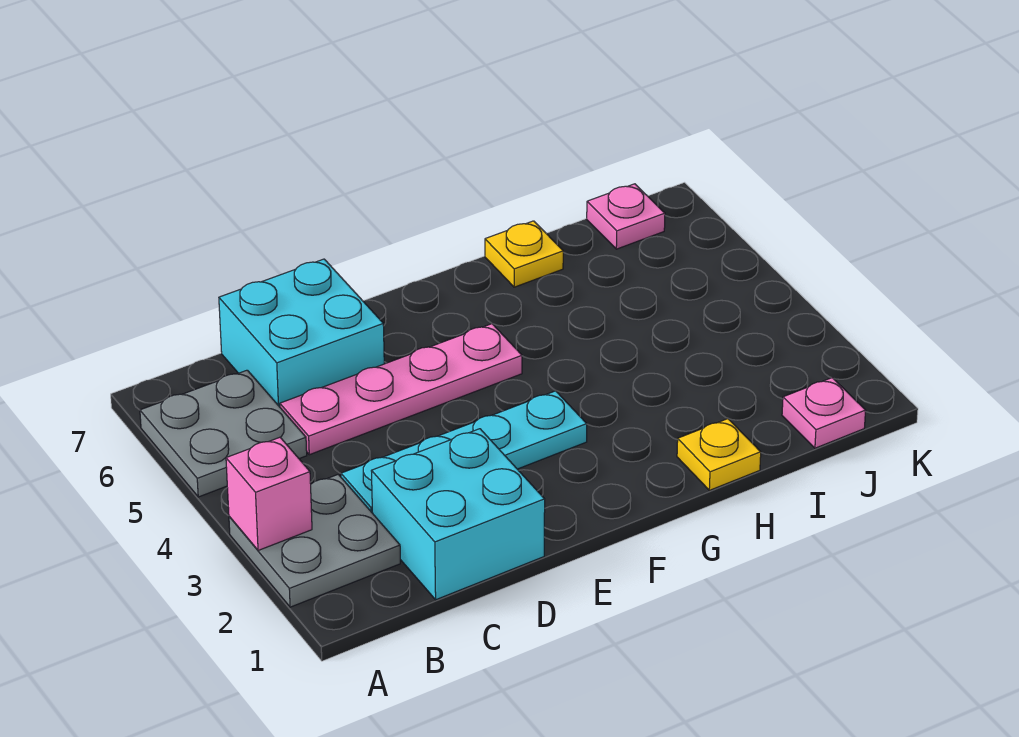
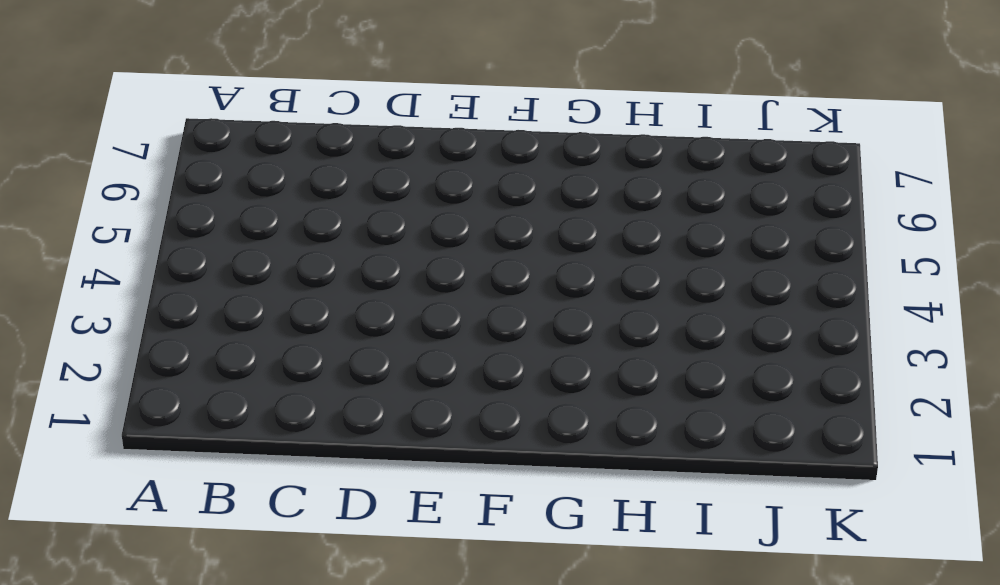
none -> grey plate A2:B3 level 1
none -> grey plate A5:B6 level 1

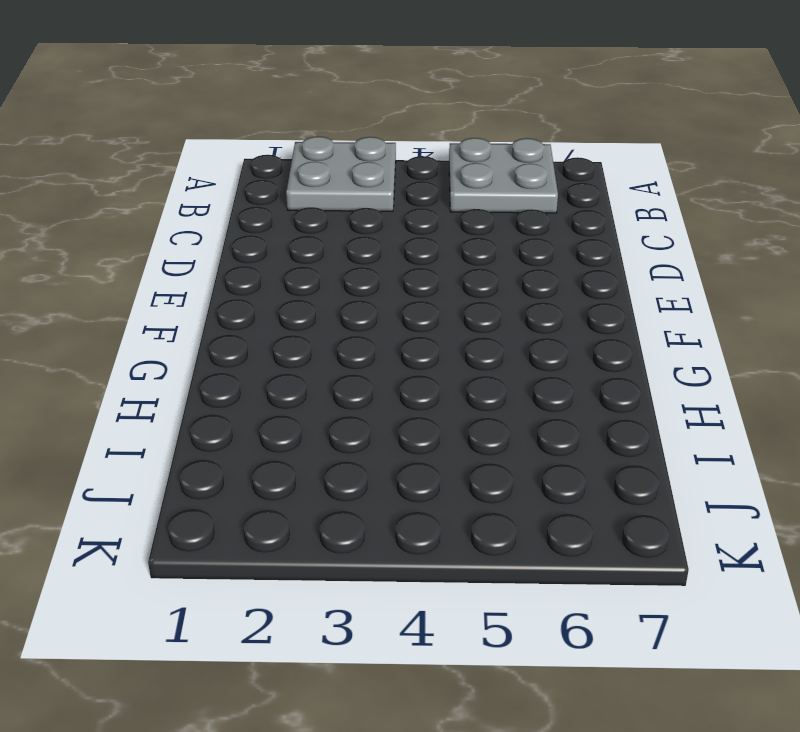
none -> cyan brick C1:D2 level 1
none -> cyan plate C3:F3 level 1

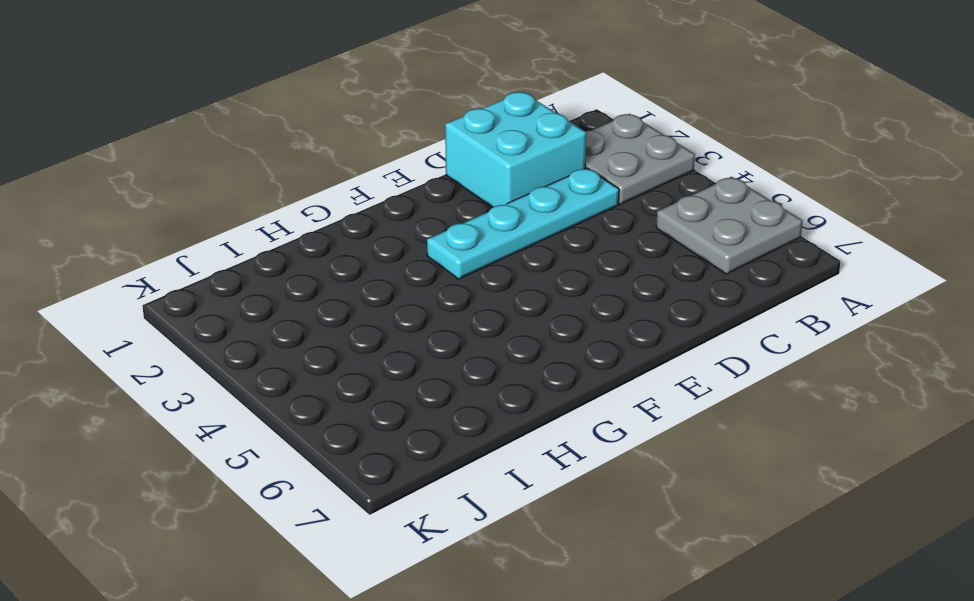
none -> pink plate C5:F5 level 1
none -> cyan brick C6:D7 level 1

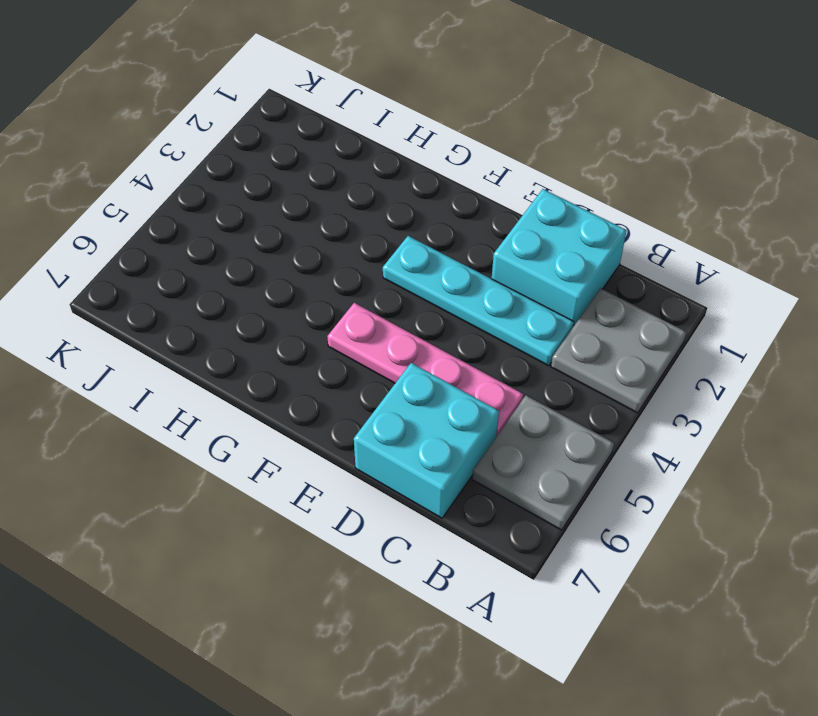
none -> yellow plate H1 level 1
none -> yellow plate H7 level 1

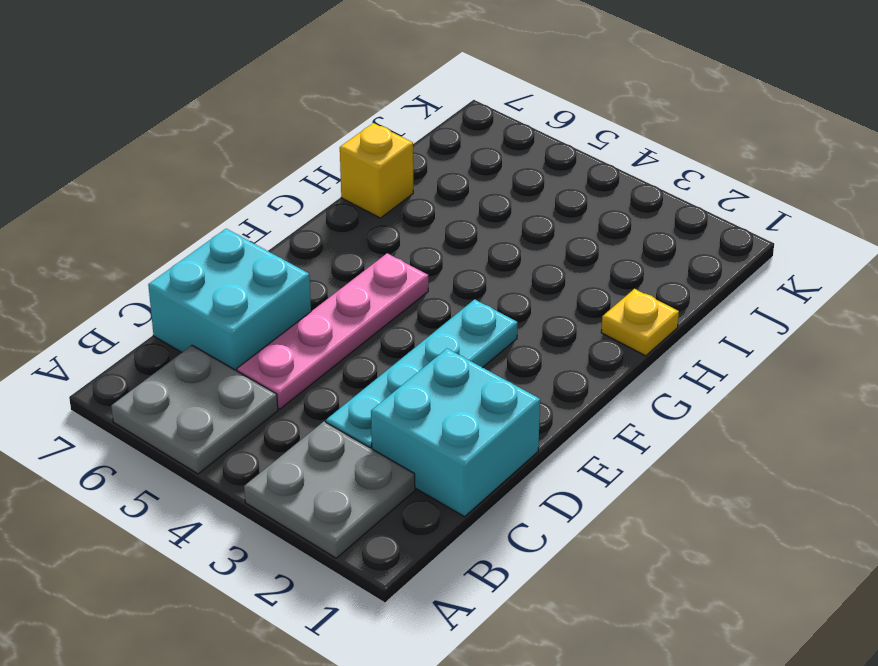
yellow brick H7 level 1 -> yellow plate H7 level 1
none -> pink plate J1 level 1
none -> pink plate J7 level 1

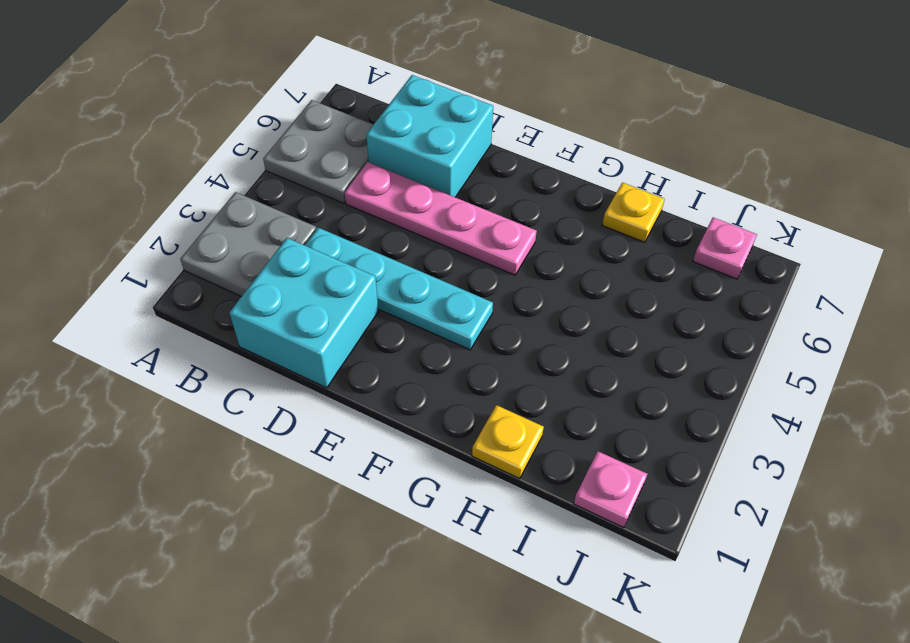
none -> pink brick A3 level 2

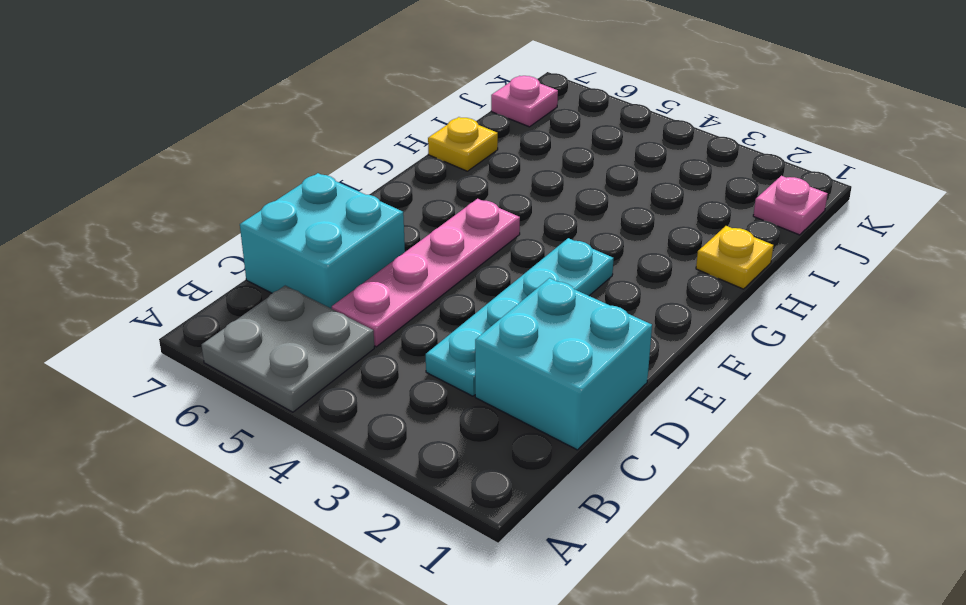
none -> grey plate A2:B3 level 1
none -> pink brick A3 level 2

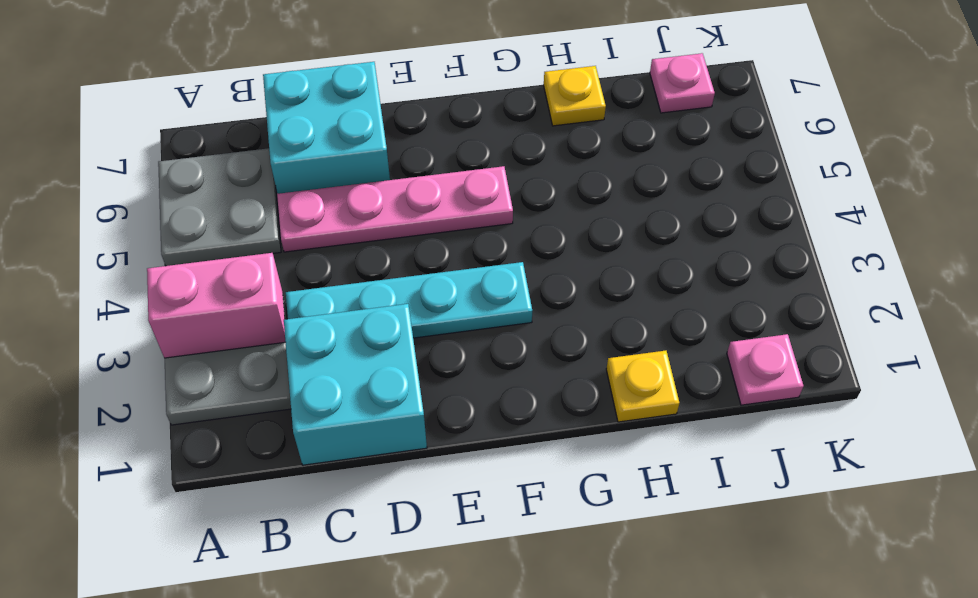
pink brick A3:B3 level 2 -> pink brick A3 level 2

